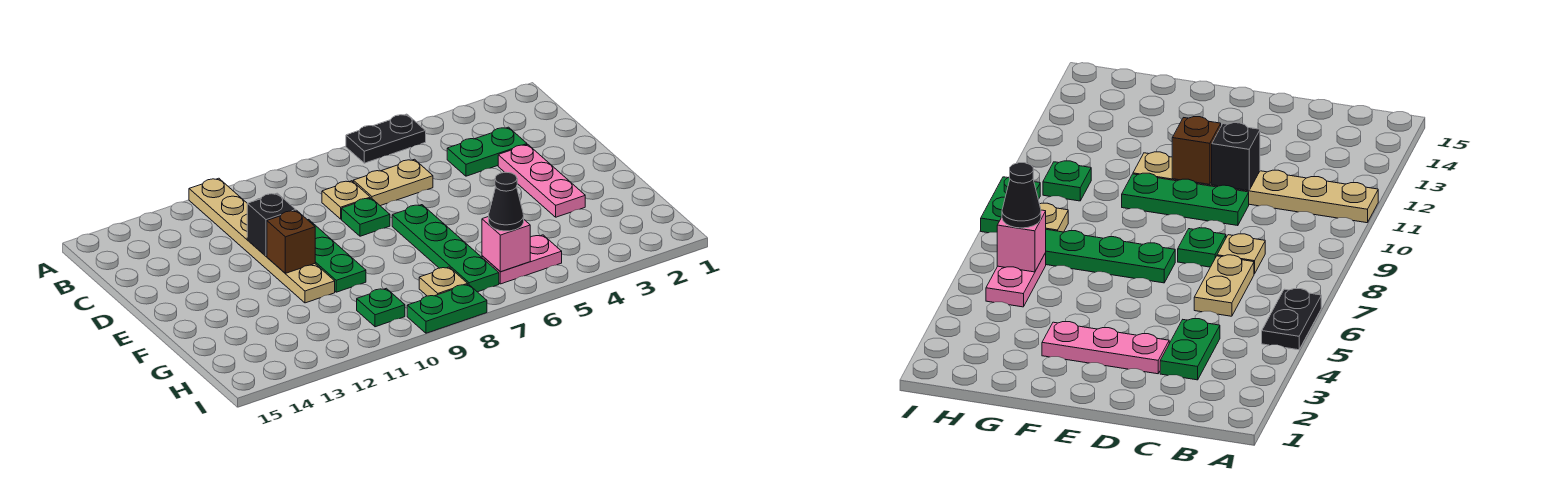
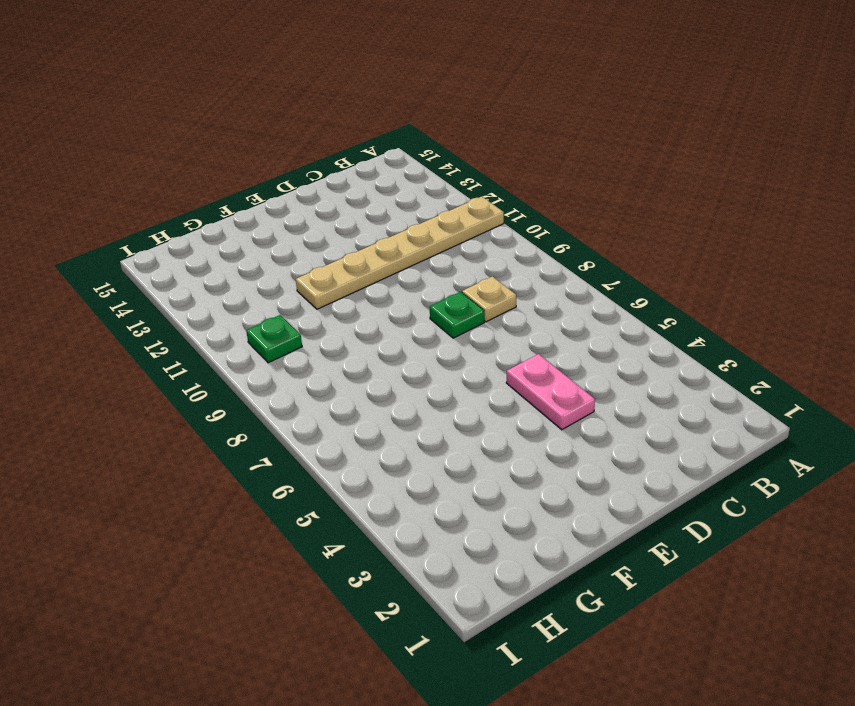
pink plate D4:D5 level 1 -> pink plate H5:H6 level 1
none -> black plate A5:A6 level 1
none -> green plate C3:C4 level 1
none -> tan plate C6:C7 level 1

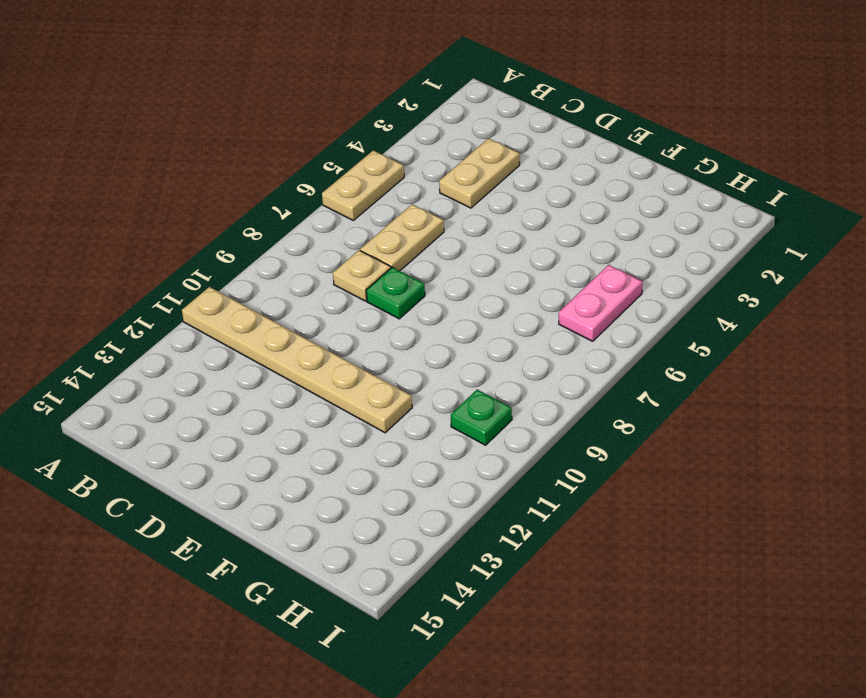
tan plate A5:A6 level 1 -> black plate A5:A6 level 1
tan plate C3:C4 level 1 -> green plate C3:C4 level 1
none -> pink plate D3:F3 level 1
none -> green plate D10:F10 level 1
none -> green plate E7:H7 level 1

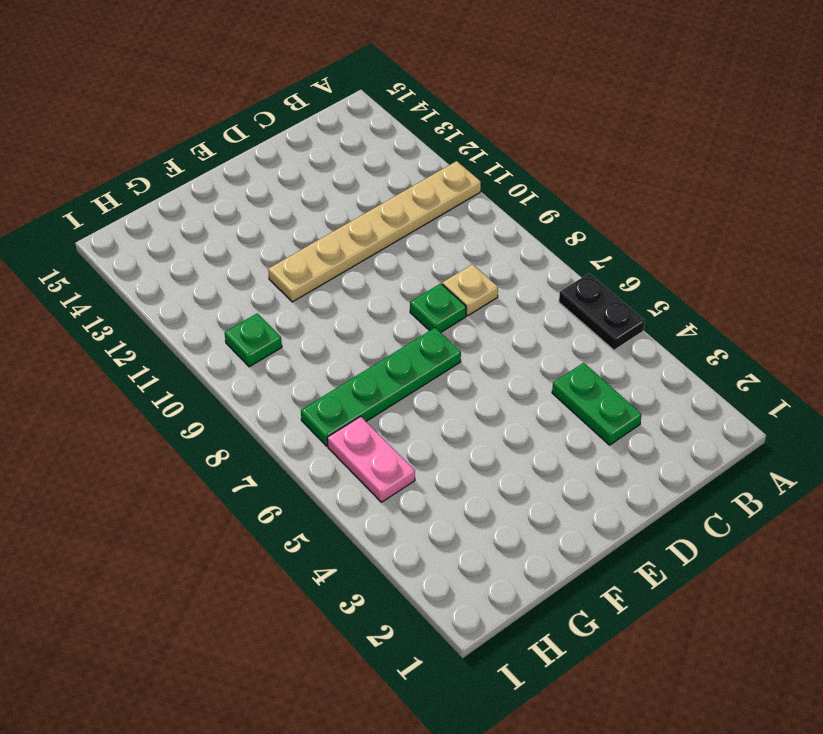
none -> tan plate C6:C7 level 1
none -> pink plate D3:F3 level 1
none -> green plate D10:F10 level 1

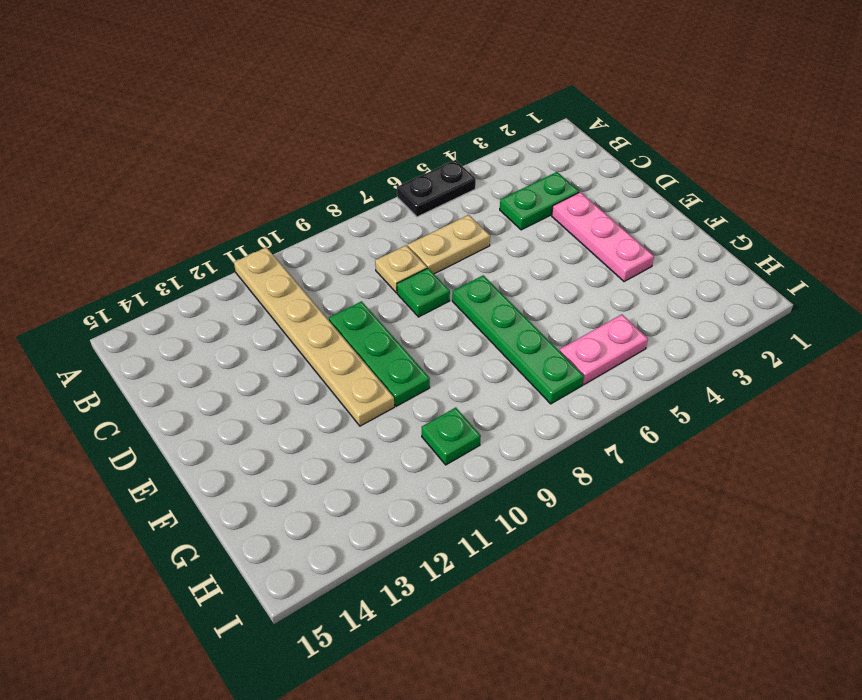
none -> tan plate H8 level 1
none -> green plate I8:I9 level 1
none -> black brick D11 level 2

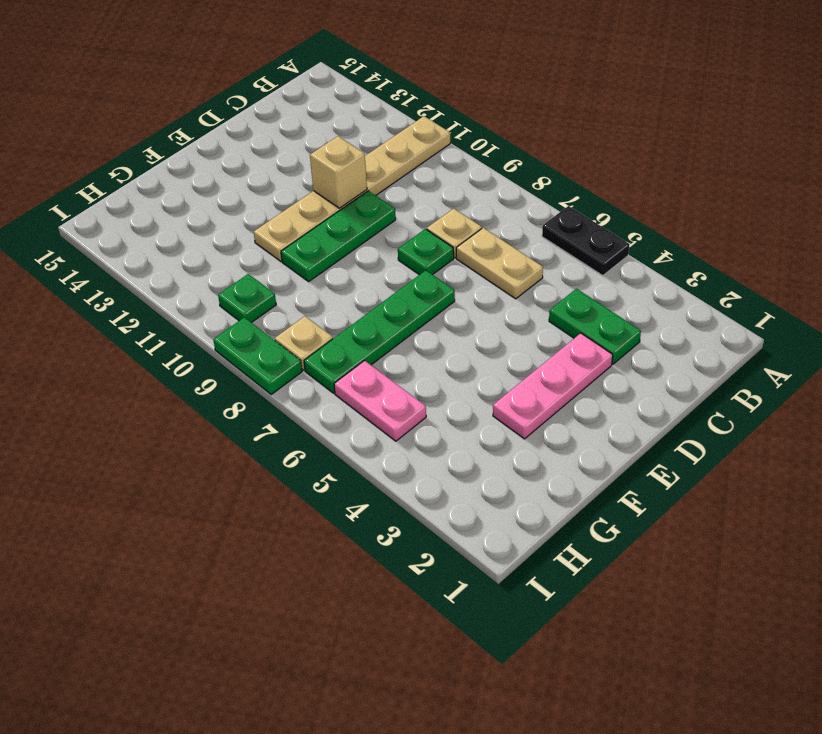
tan brick D11 level 2 -> black brick D11 level 2
none -> brown brick E11 level 2
none -> pink brick H6 level 2
none -> black cone H6 level 3

